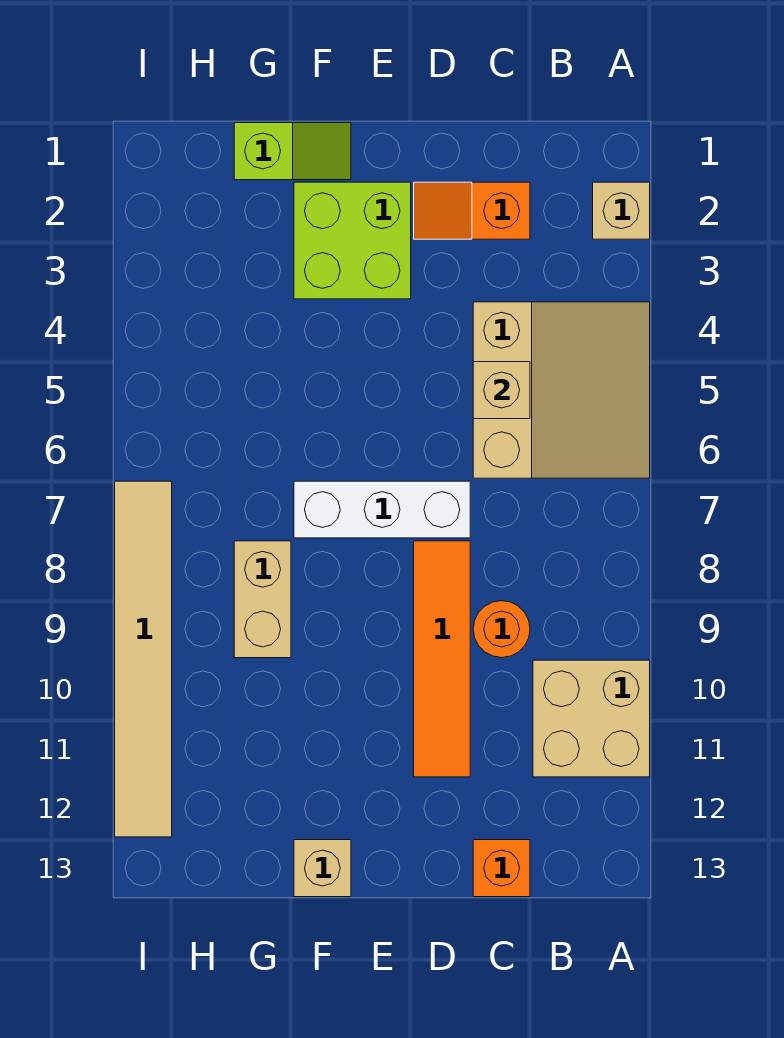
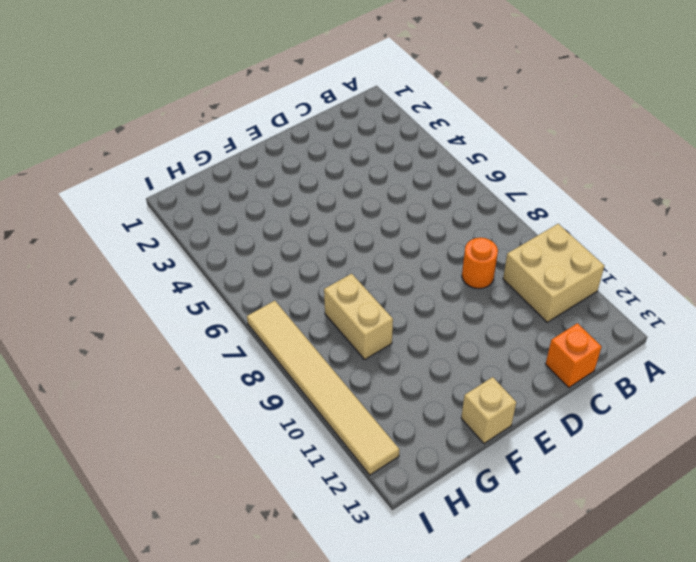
none -> tan brick A2 level 1
none -> tan slope A4:C6 level 1 top C
none -> orange slope C2:D2 level 1 top C

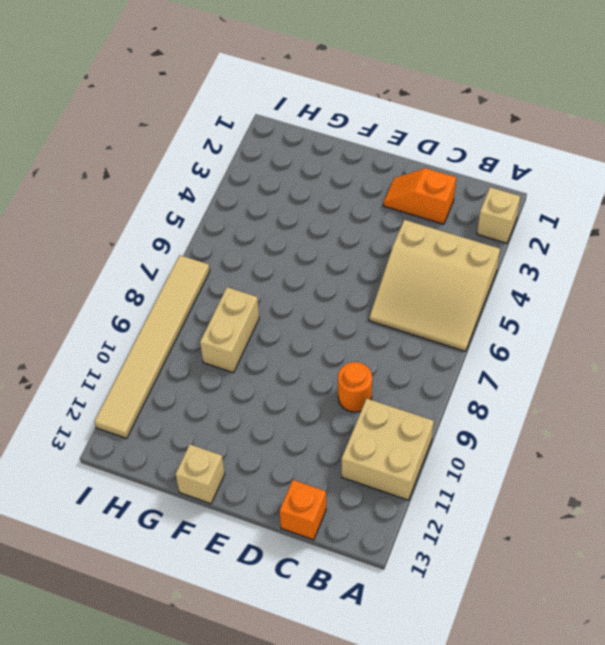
tan slope A4:C6 level 1 top 4 -> tan slope A4:C6 level 1 top C
none -> white brick D7:F7 level 1
none -> orange tile D8:D11 level 1
none -> lime brick E2:F3 level 1

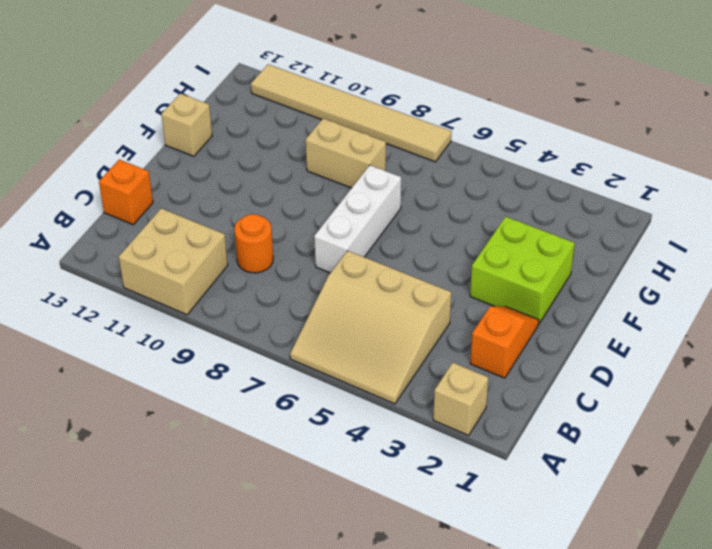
none -> orange tile D8:D11 level 1
none -> lime slope F1:G1 level 1 top G
none -> tan brick C5 level 2

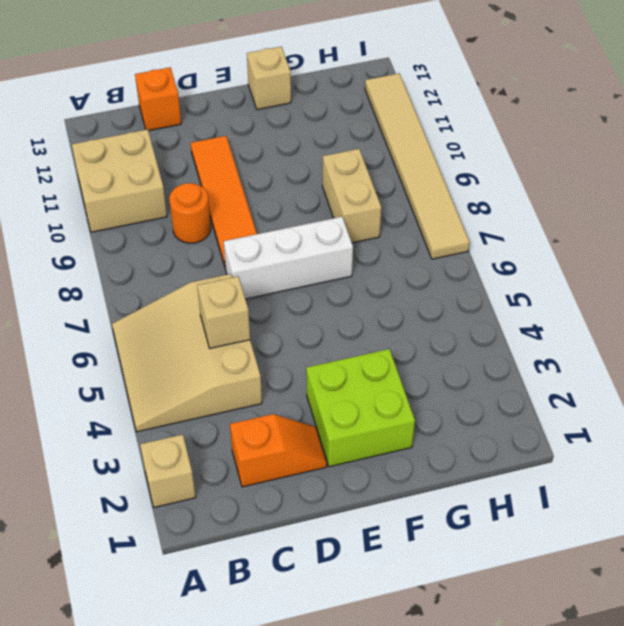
none -> lime slope F1:G1 level 1 top G

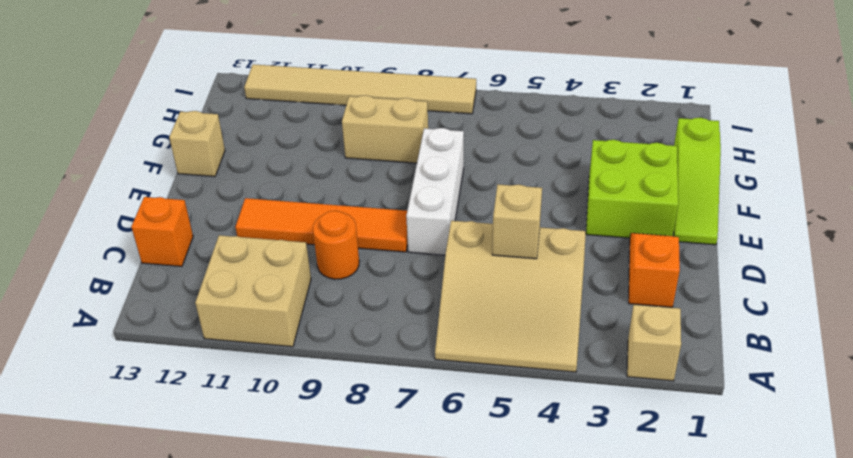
lime slope E1:G1 level 1 top G -> lime slope F1:G1 level 1 top G

